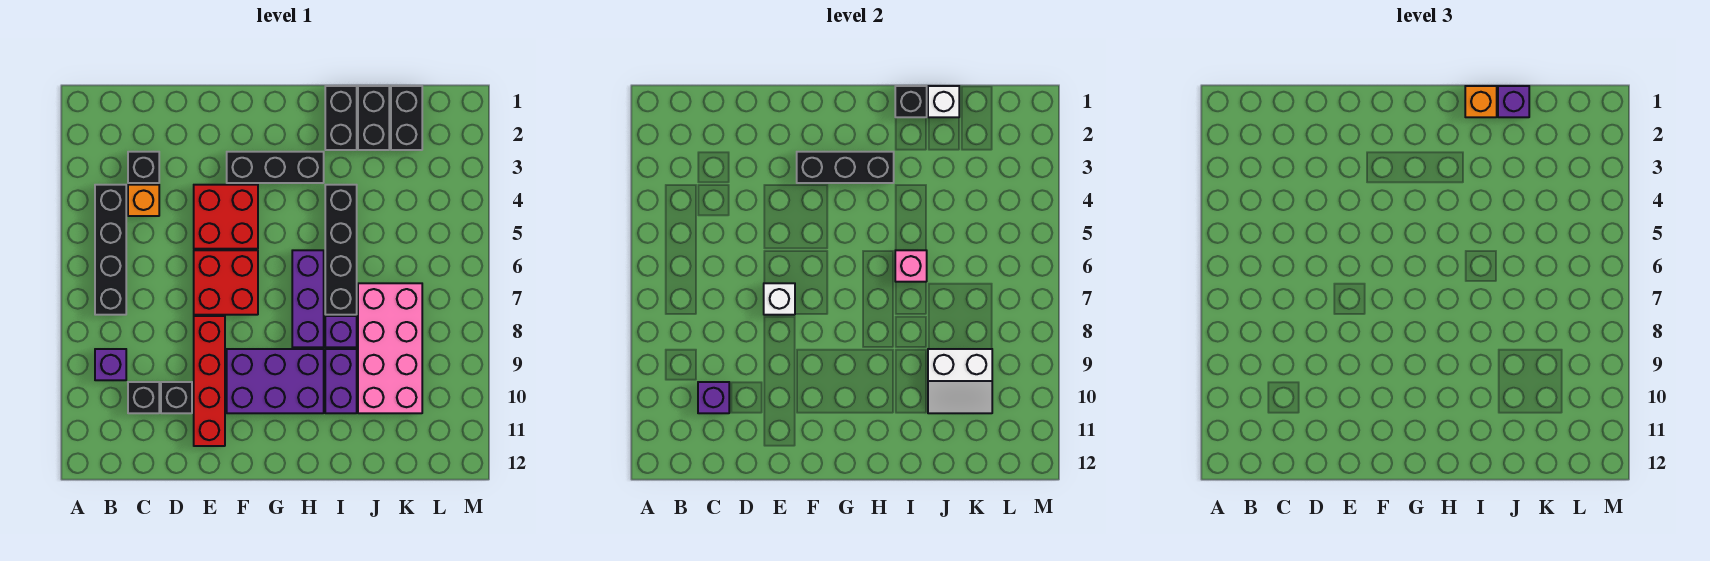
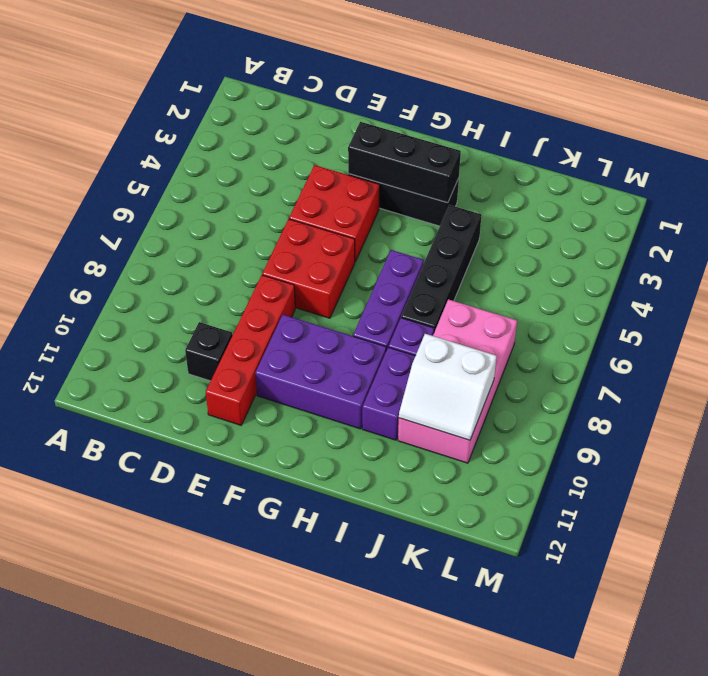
none -> black brick B4:B7 level 1
none -> purple brick B9 level 1
none -> black brick C3 level 1

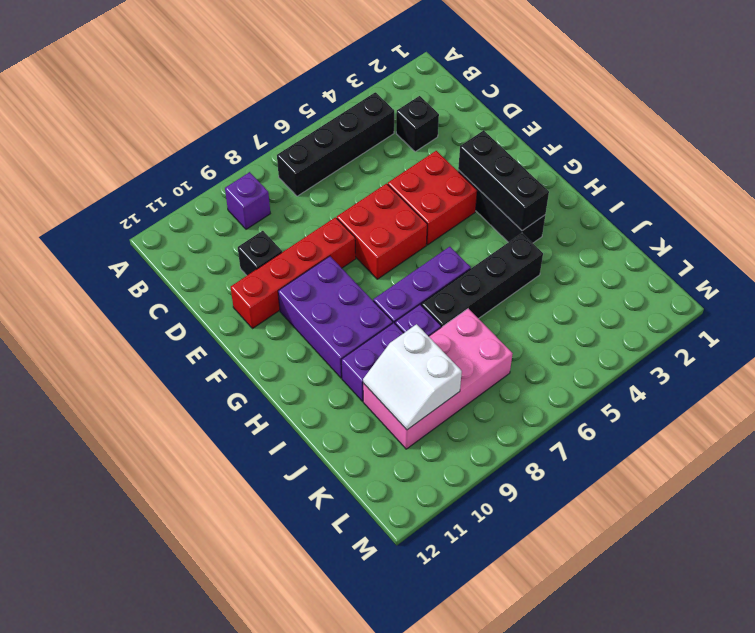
none -> orange brick C4 level 1
none -> black brick C10 level 1
none -> black brick I1:I2 level 1

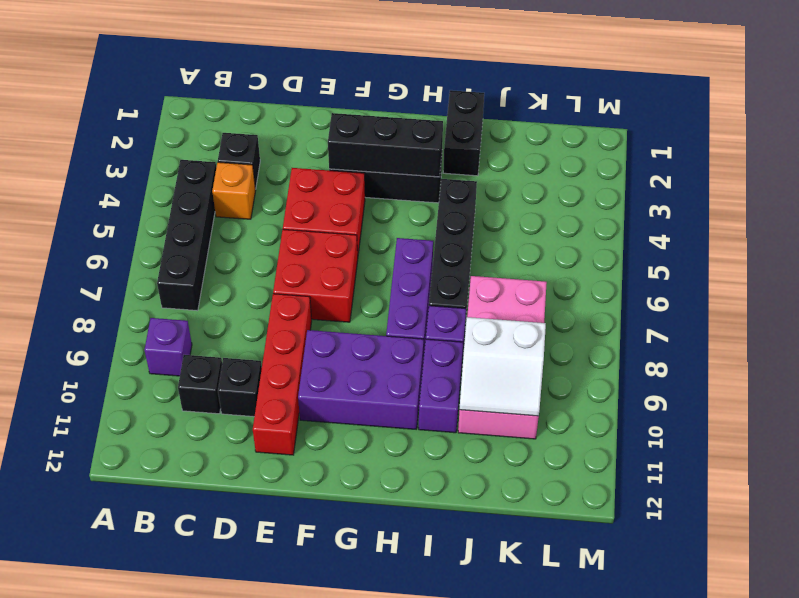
none -> black brick J1:J2 level 1
none -> black brick K1:K2 level 1
none -> purple brick C10 level 2

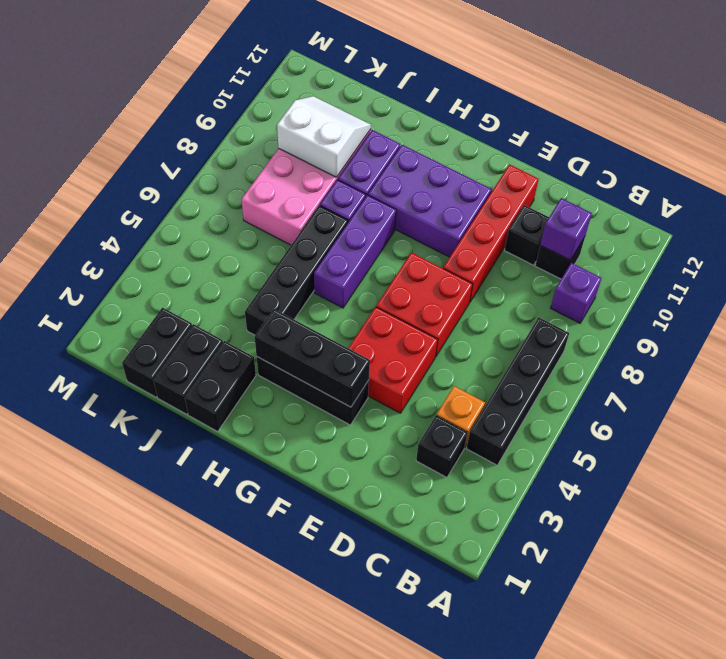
none -> white brick E7 level 2
none -> black brick I1 level 2
none -> pink brick I6 level 2

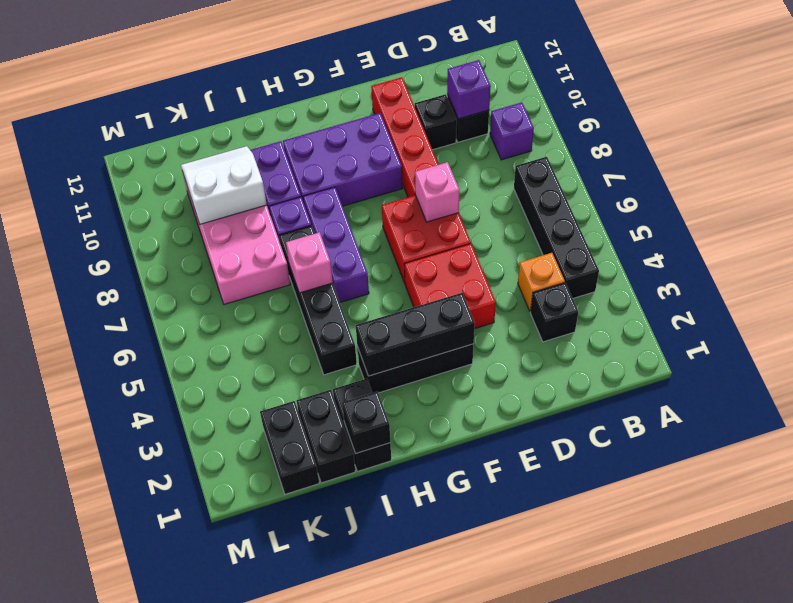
pink brick E7 level 2 -> white brick E7 level 2
none -> white brick J1 level 2
none -> orange brick I1 level 3
none -> purple brick J1 level 3

